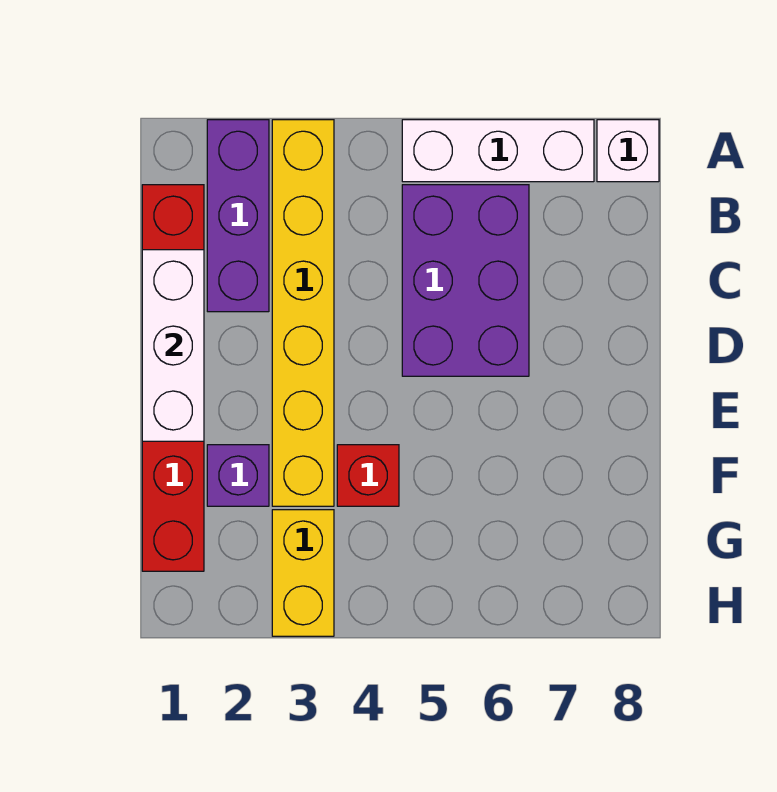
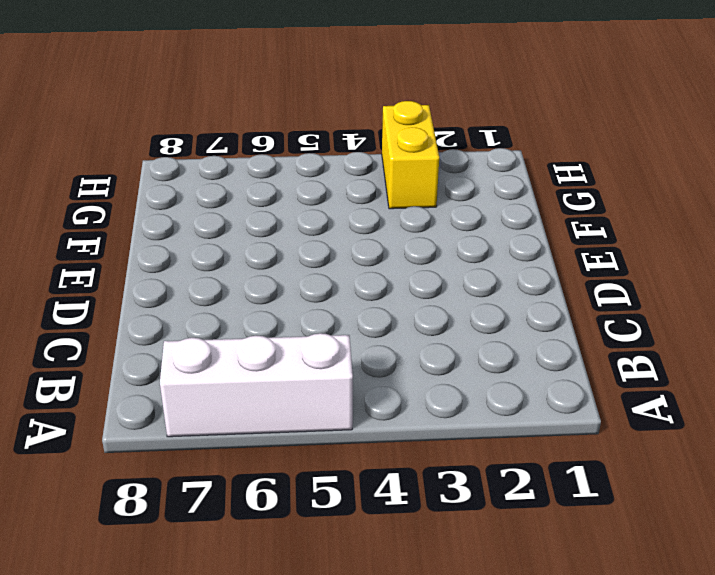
none -> purple brick A2:C2 level 1
none -> yellow brick A3:F3 level 1

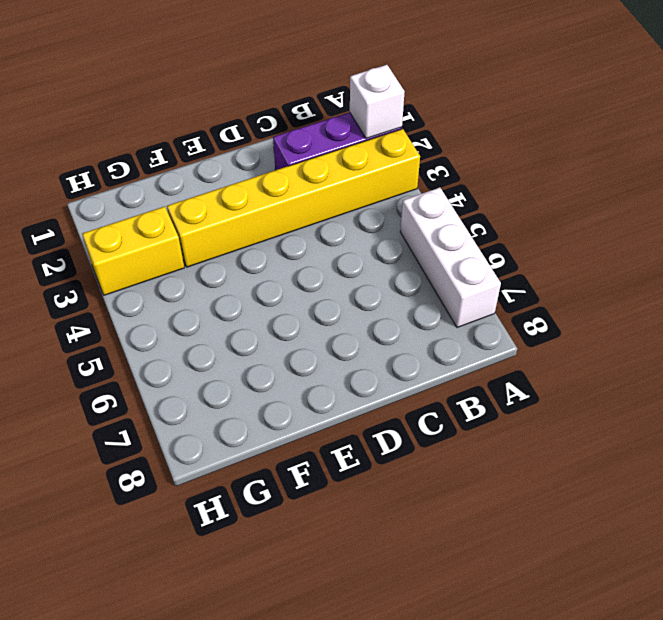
white brick A2 level 2 -> white brick A8 level 1
none -> red brick B1:G1 level 1
none -> purple brick B5:D6 level 1

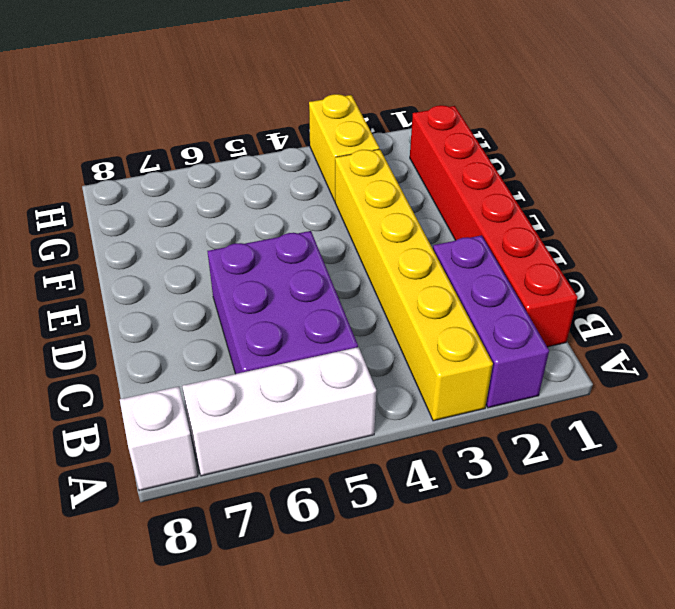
none -> purple brick F2 level 1
none -> red brick F4 level 1

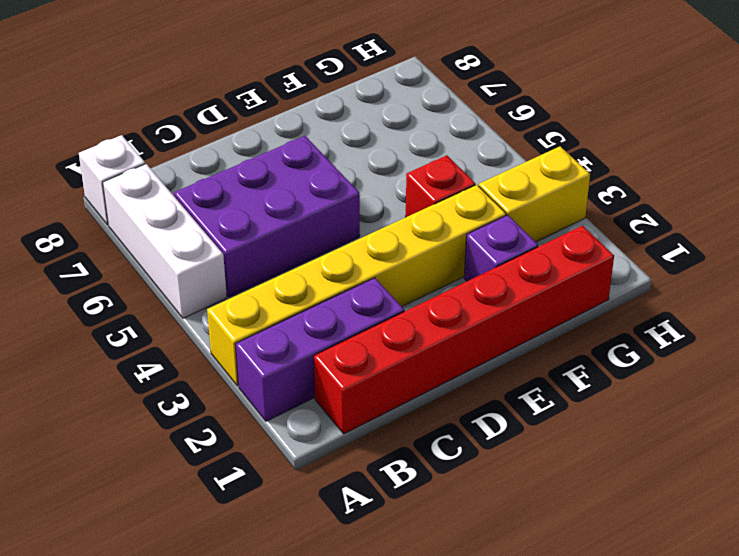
none -> white brick C1:E1 level 2

